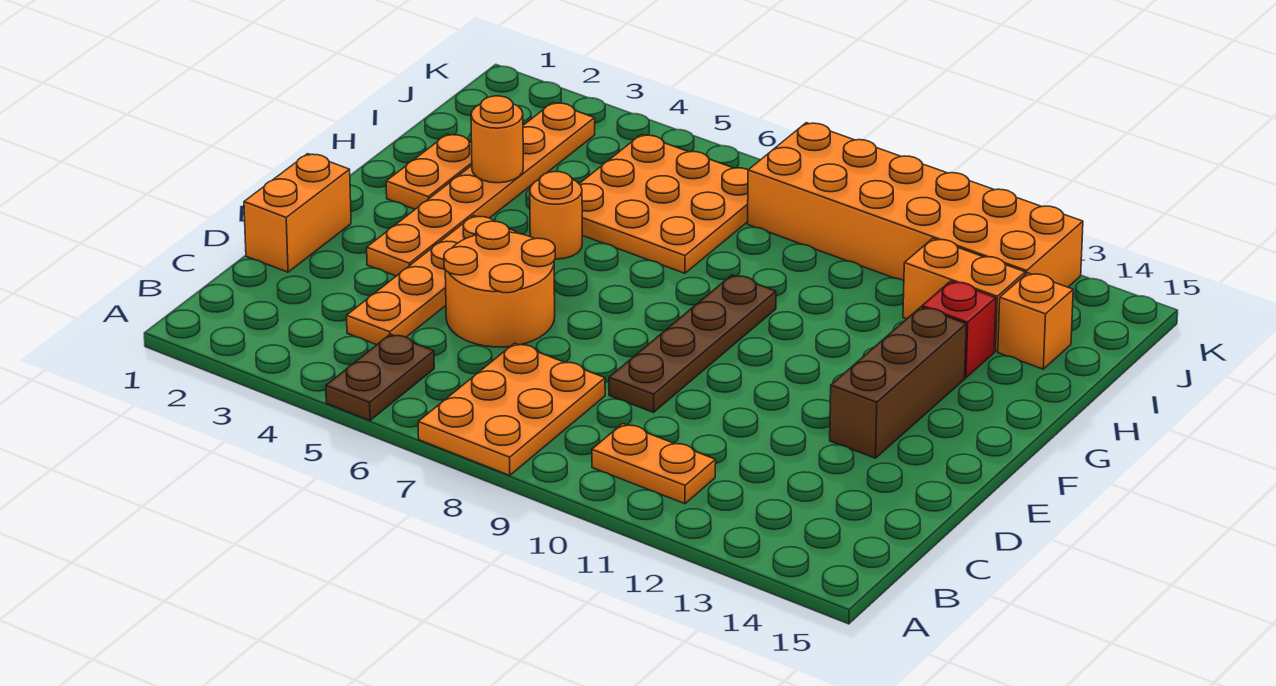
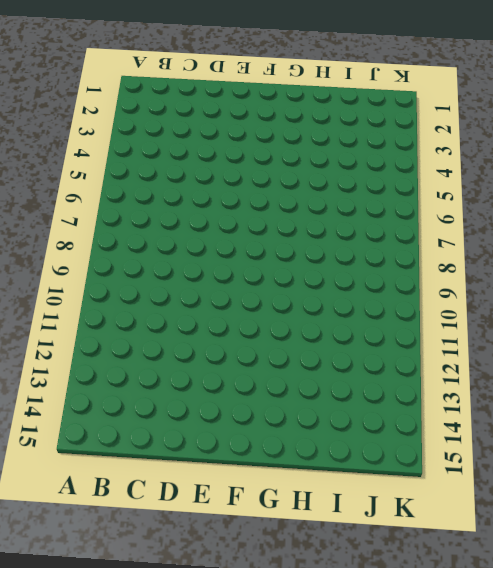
none -> brown plate A5:B5 level 1
none -> orange plate A7:C8 level 1
none -> orange plate B10:B11 level 1

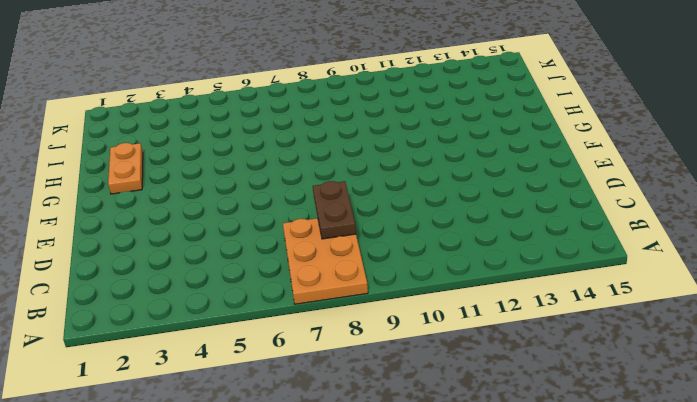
brown plate C8:D8 level 2 -> brown plate A5:B5 level 1
none -> orange plate B10:B11 level 1
none -> orange plate C4:F4 level 1
none -> orange brick D1:E1 level 1

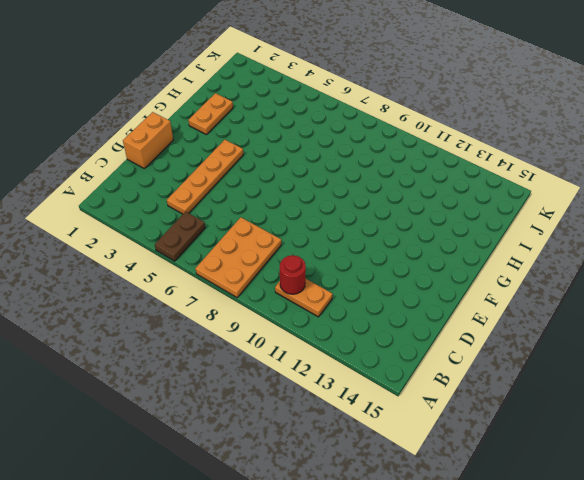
red round brick B10 level 2 -> none
none -> orange round brick D5:E6 level 1
none -> brown plate D9:G9 level 1
none -> orange plate E3:J3 level 1

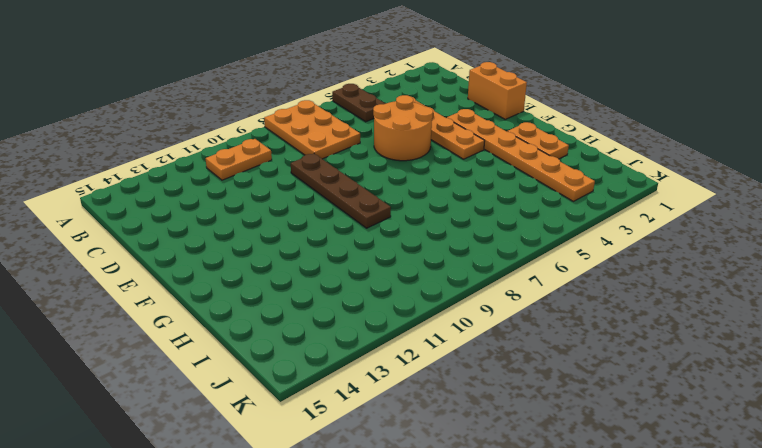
none -> brown brick E13:G13 level 1
none -> orange round brick G5 level 1
none -> orange plate H5:J7 level 1

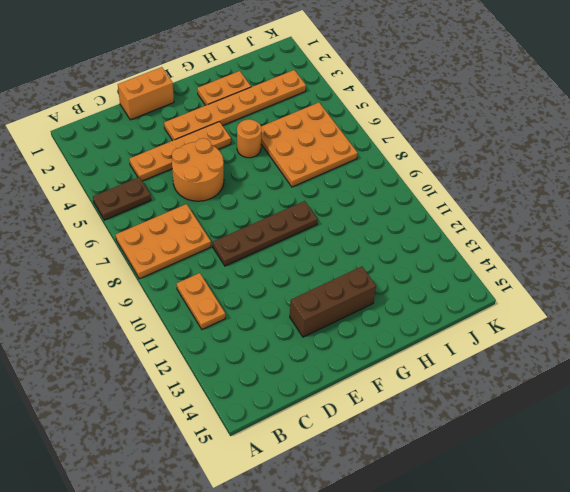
none -> red brick H13 level 1
none -> orange brick I12:I13 level 1
none -> orange brick I14 level 1

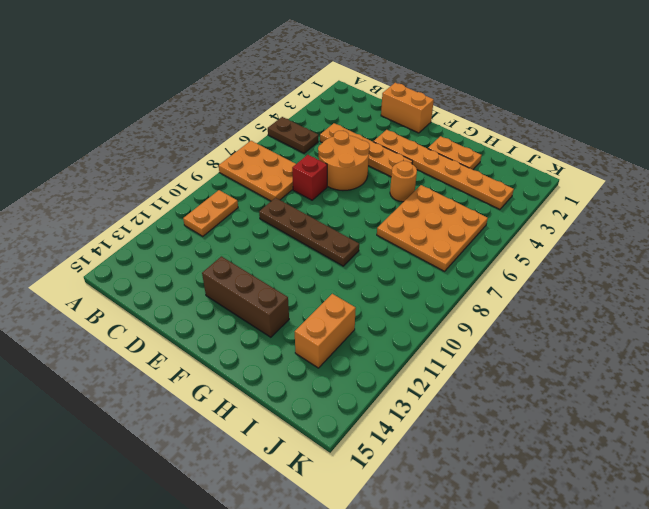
red brick D7 level 1 -> red brick H13 level 1
none -> orange brick I14 level 1
none -> orange brick J8:K13 level 1
none -> orange round brick H3 level 2

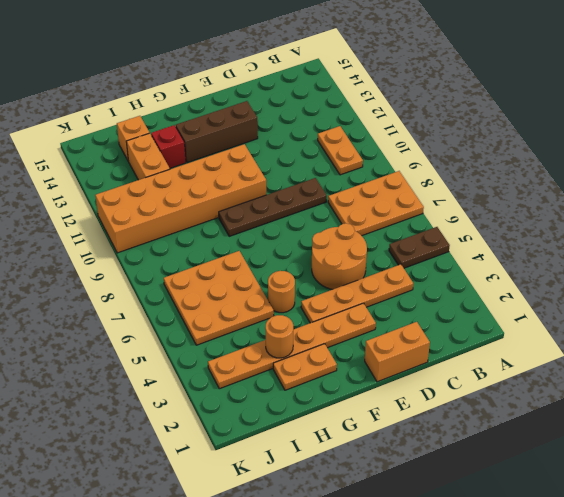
orange brick F10:K11 level 1 -> orange brick J8:K13 level 1

